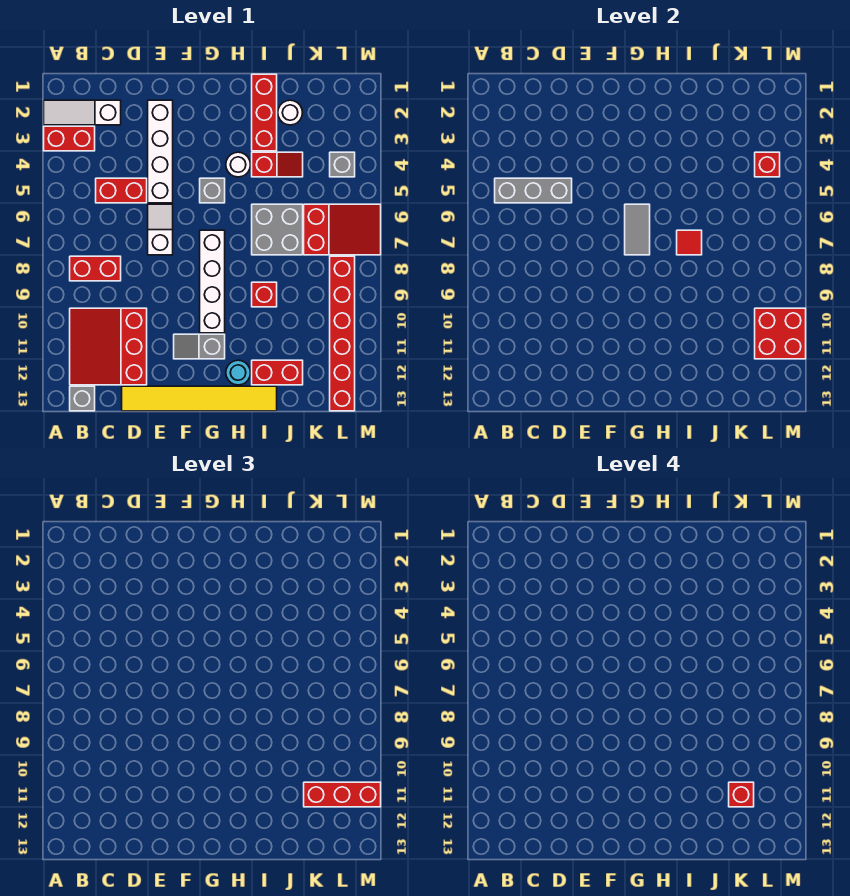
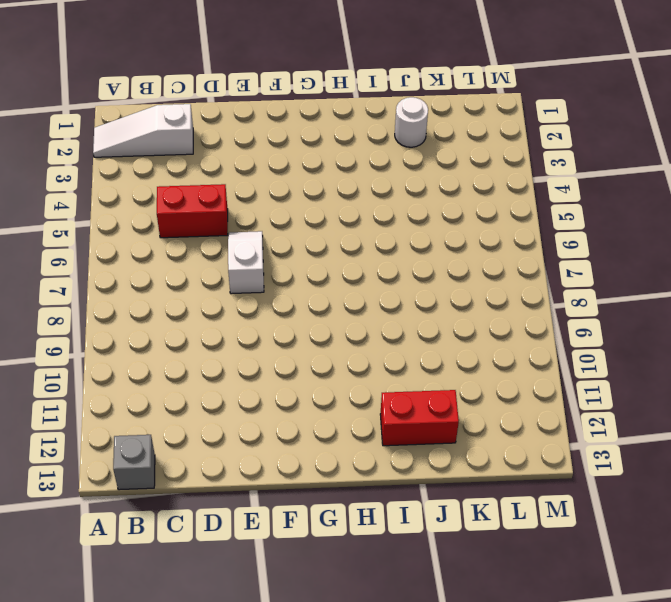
none -> red brick A3:B3 level 1
none -> red brick B8:C8 level 1
none -> red slope B10:D12 level 1 top D
none -> yellow tile D13:I13 level 1

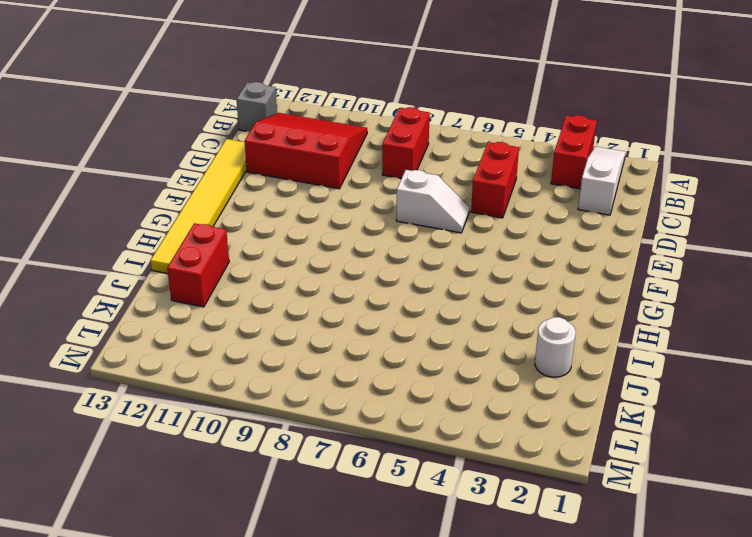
none -> white brick E2:E5 level 1
none -> grey slope F11:G11 level 1 top G
none -> grey brick G5 level 1
none -> white brick G7:G10 level 1

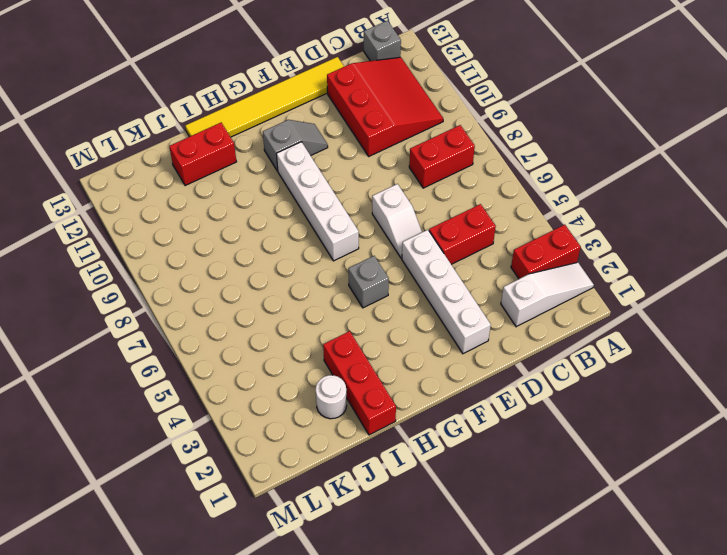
none -> white round brick H4 level 1
none -> cyan round brick H12 level 1
none -> red slope I4:J4 level 1 top I
none -> grey brick I6:J7 level 1

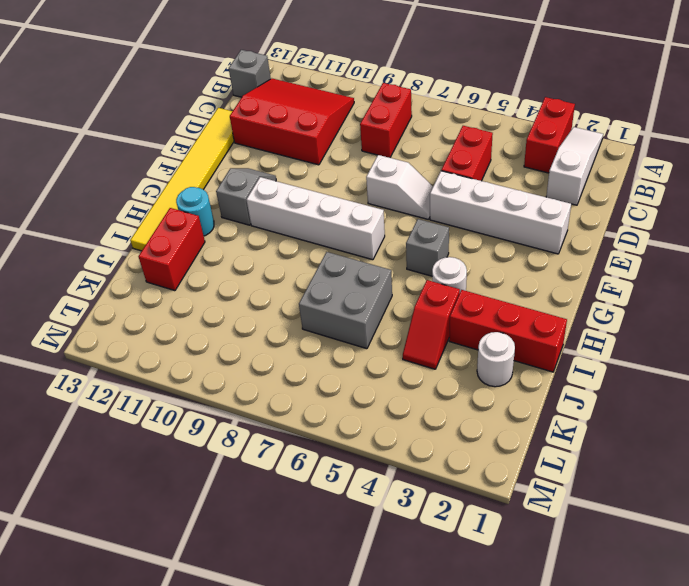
none -> red brick I9 level 1
none -> red slope K6:M7 level 1 top K
none -> grey brick L4 level 1
none -> red brick L8:L13 level 1

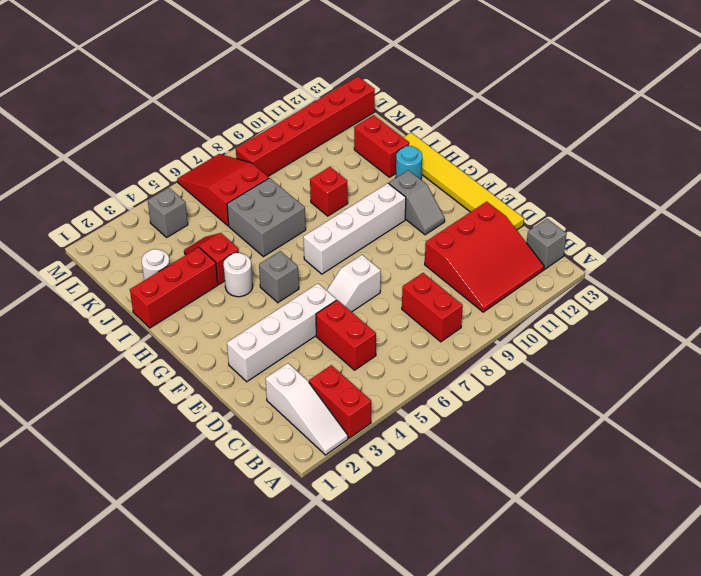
none -> grey brick B5:D5 level 2
none -> grey tile G6:G7 level 2
none -> red tile I7 level 2
none -> red brick L4 level 2

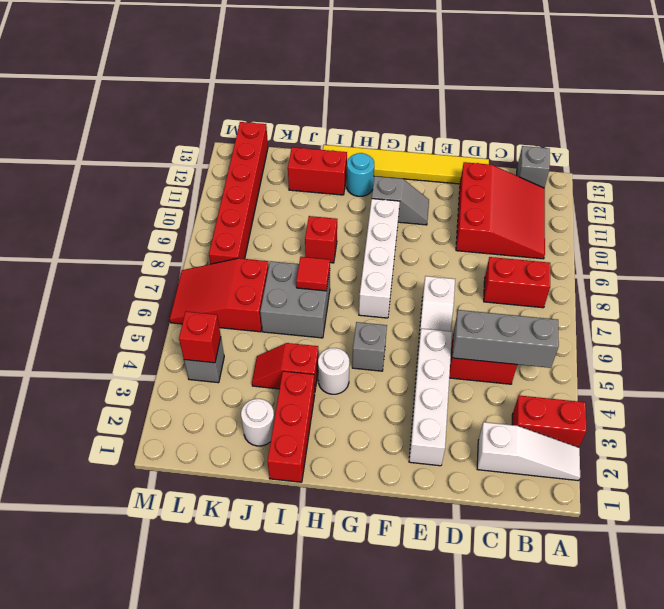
none -> grey tile G6:G7 level 2
none -> red brick L10:M11 level 2
none -> red brick K11:M11 level 3
none -> red brick K11 level 4

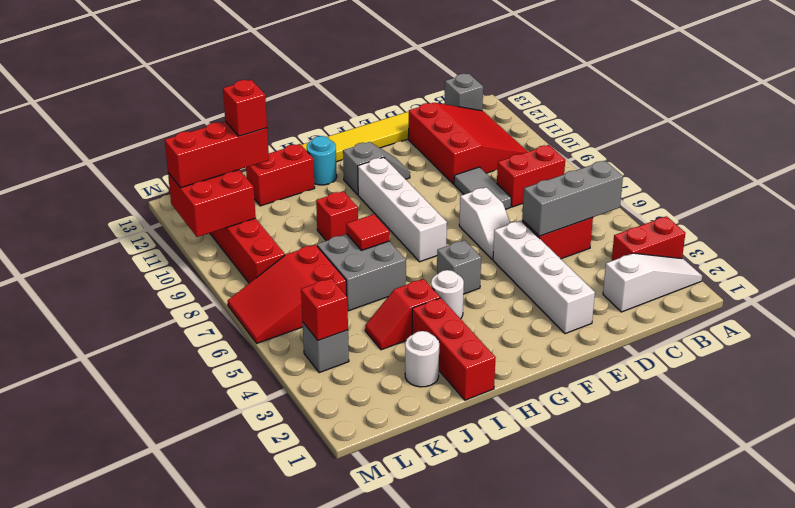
grey tile D8:D9 level 1 -> grey tile G6:G7 level 2

